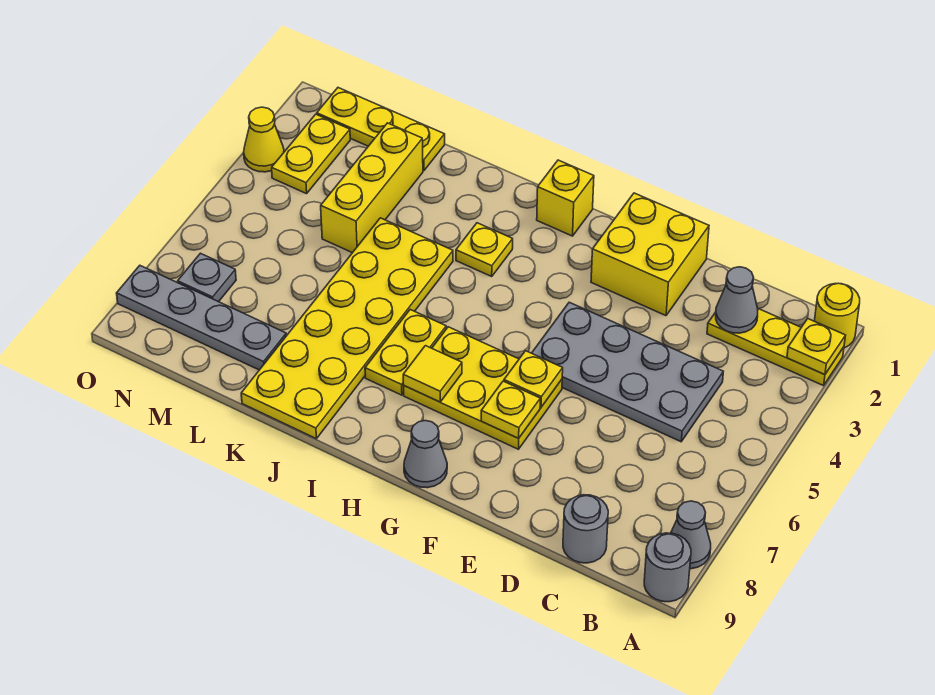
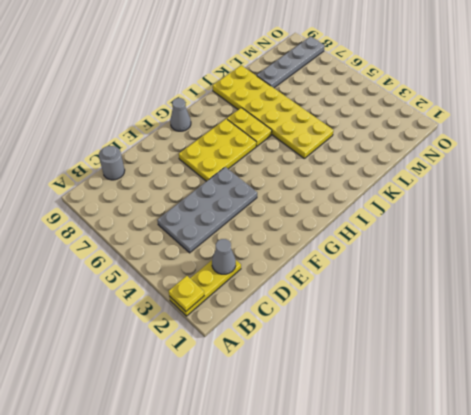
none -> yellow round brick A1 level 1
none -> grey cone A8 level 1
none -> grey round brick A9 level 1

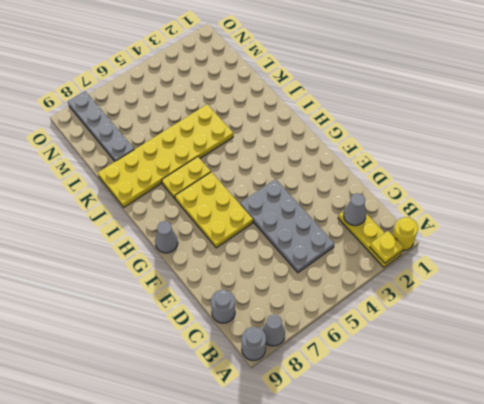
none -> yellow brick E1:F2 level 1
none -> yellow brick H1 level 1
none -> yellow plate I3 level 1

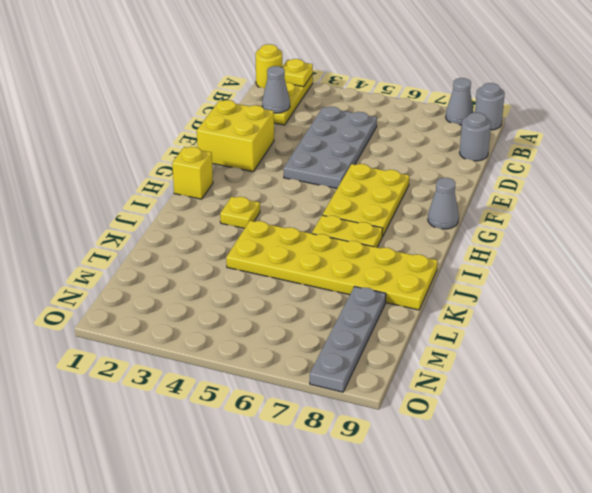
none -> yellow plate L1:N1 level 1
none -> yellow brick L2:L4 level 1
none -> yellow plate N2:N3 level 1

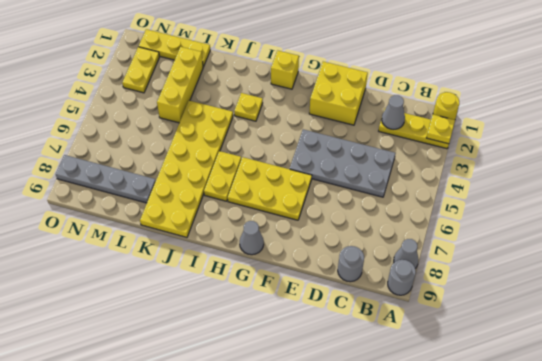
none -> grey plate N7 level 1
none -> yellow cone O3 level 1
none -> yellow plate F6 level 2

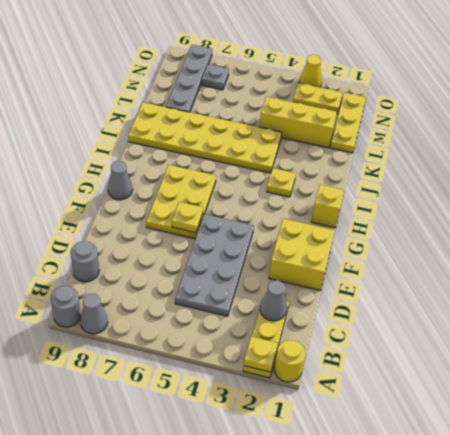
none -> yellow plate I6:I7 level 1
none -> yellow plate F7 level 2
none -> yellow tile H7 level 2

